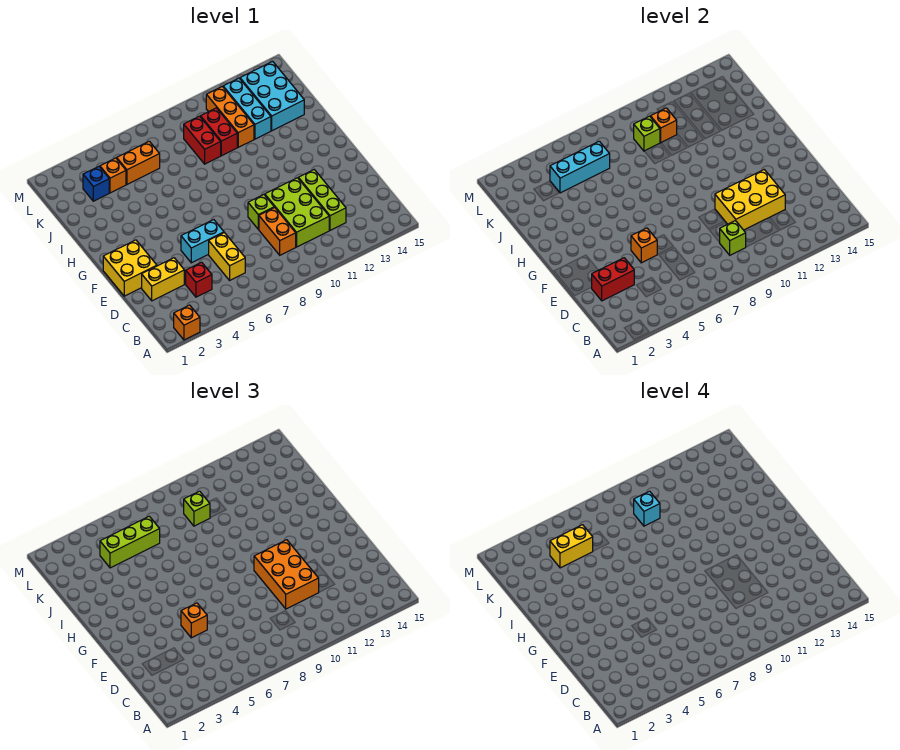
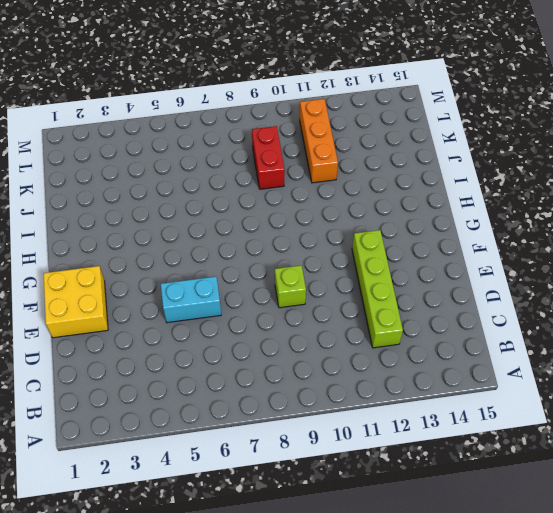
lime brick C12:F12 level 1 -> lime brick C12:E12 level 1
none -> orange brick A2 level 1
none -> red brick C4 level 1
none -> yellow brick C6:D6 level 1
none -> orange brick C9:D9 level 1

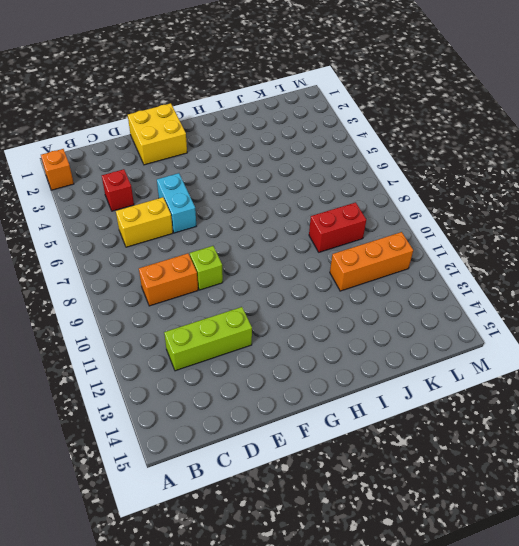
none -> lime brick C10:E11 level 1
none -> yellow brick D2:D3 level 1
none -> red brick J10:K10 level 1
none -> cyan brick J12:L12 level 1

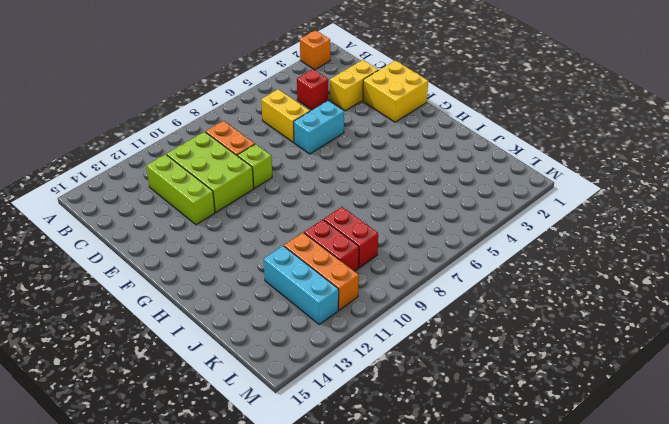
none -> cyan brick J13:L14 level 1
none -> blue brick K3 level 1
none -> orange brick K4 level 1
none -> orange brick K5:K6 level 1

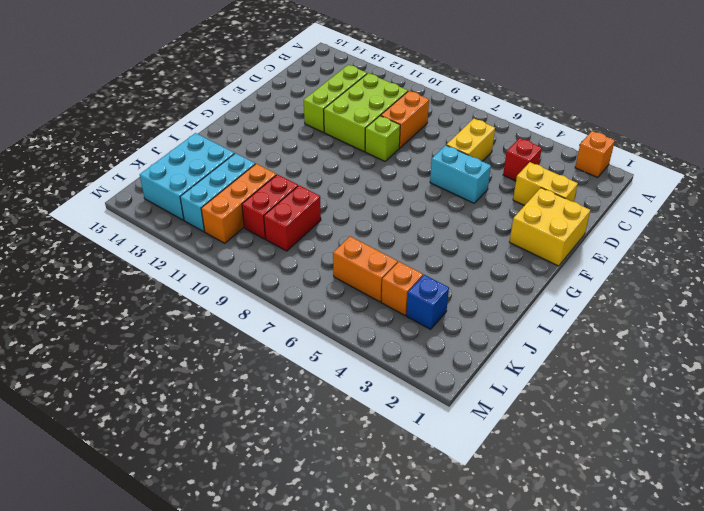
none -> lime brick C9 level 2
none -> red brick D2:D3 level 2
none -> yellow brick D10:E12 level 2
none -> orange brick E5 level 2

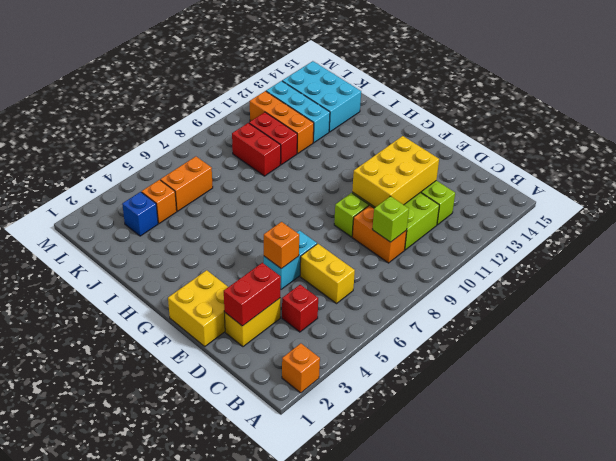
none -> cyan brick K4:K6 level 2
none -> lime brick K9 level 2
none -> orange brick K10 level 2
none -> orange brick D10:F11 level 3

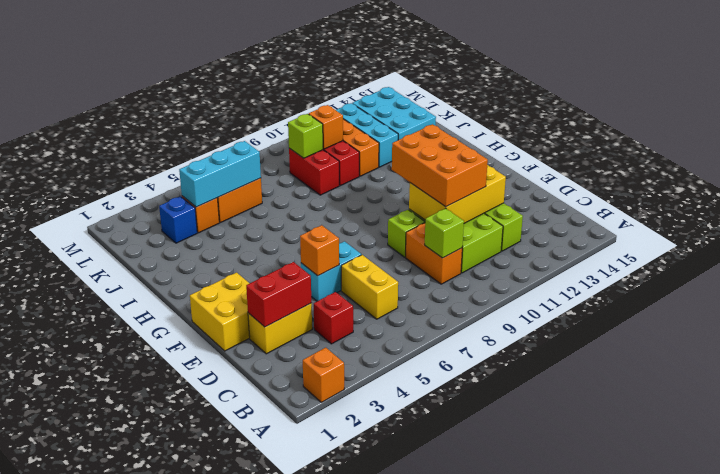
none -> orange brick E5 level 3
none -> lime brick K4:K6 level 3
none -> lime brick K9 level 3
none -> yellow brick K4:K5 level 4

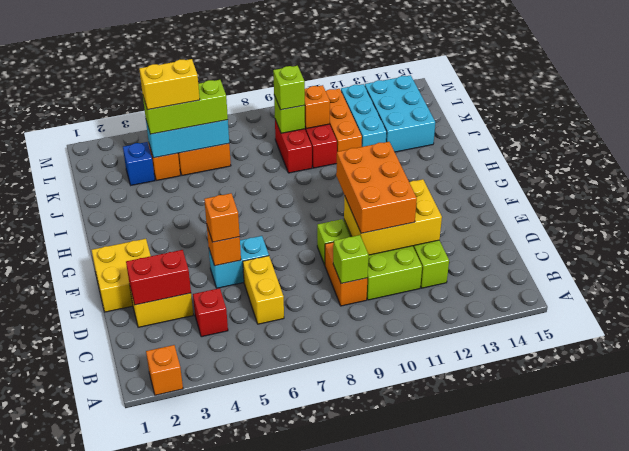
none -> cyan brick K9 level 4

